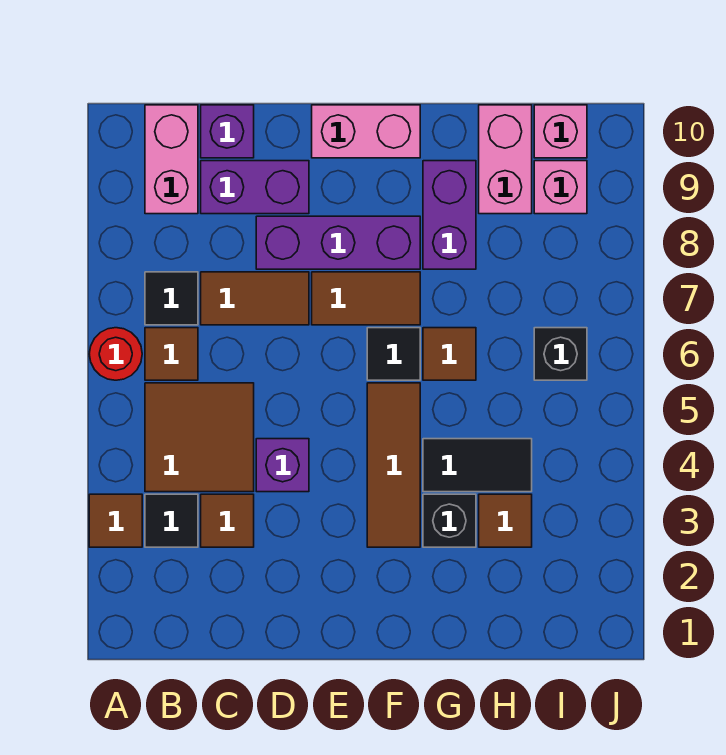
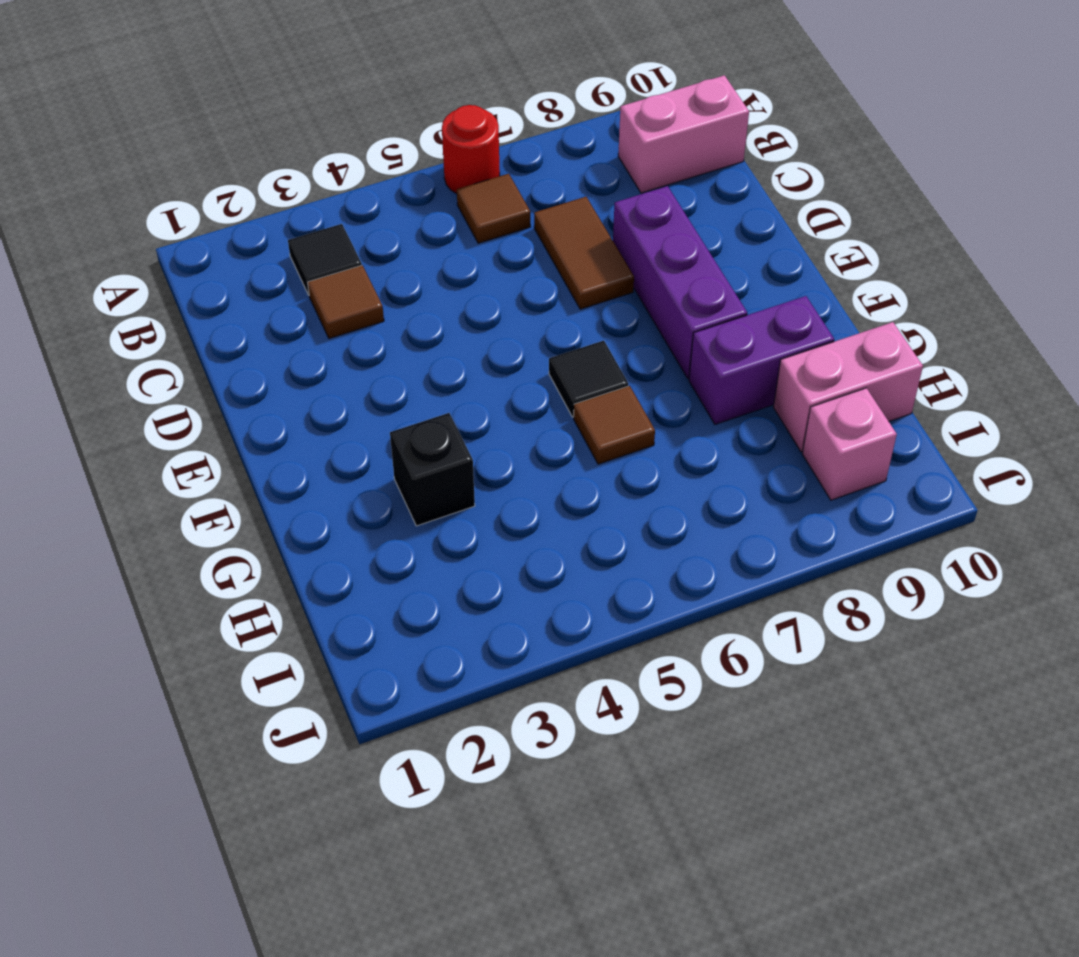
none -> brown tile A3 level 1
none -> brown tile B4:C5 level 1
none -> black tile B7 level 1

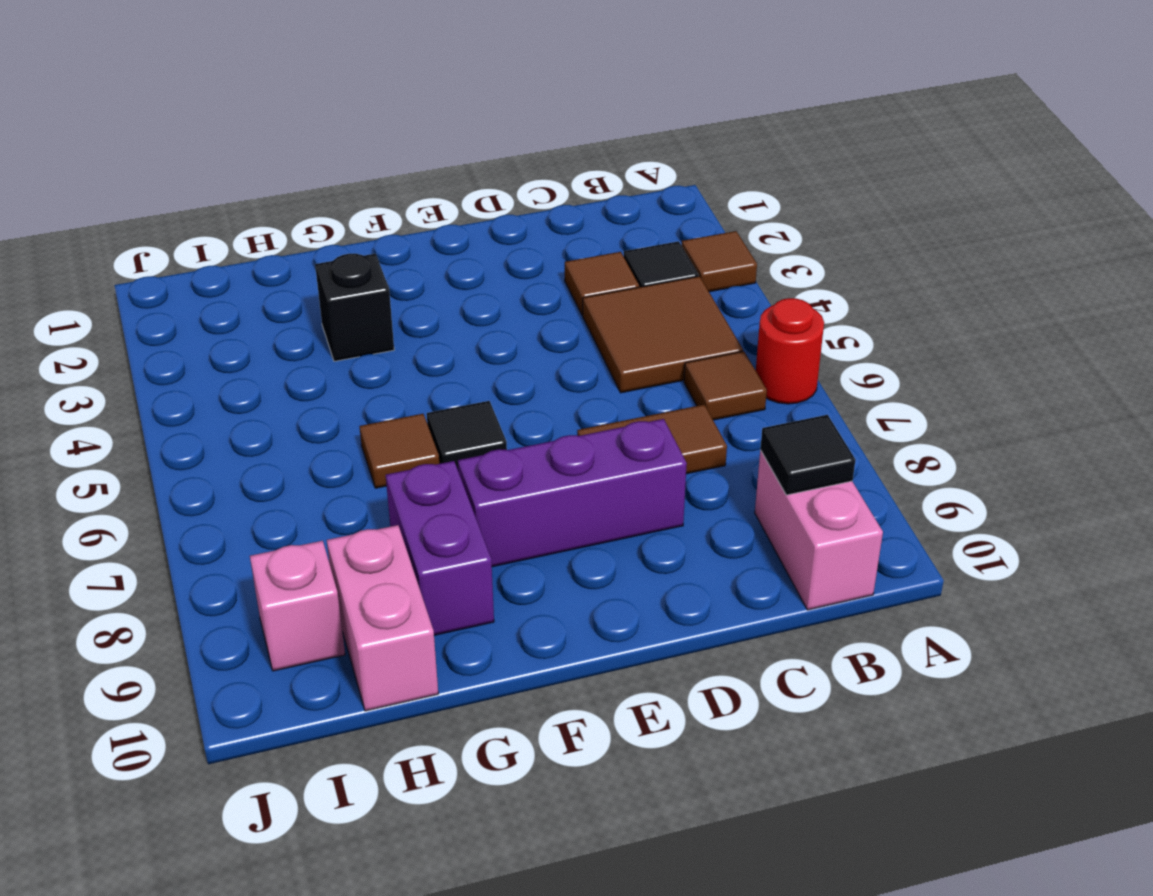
black tile B9 level 2 -> black tile B7 level 1
none -> purple brick C9:D9 level 1
none -> purple brick C10 level 1
none -> purple brick D4 level 1

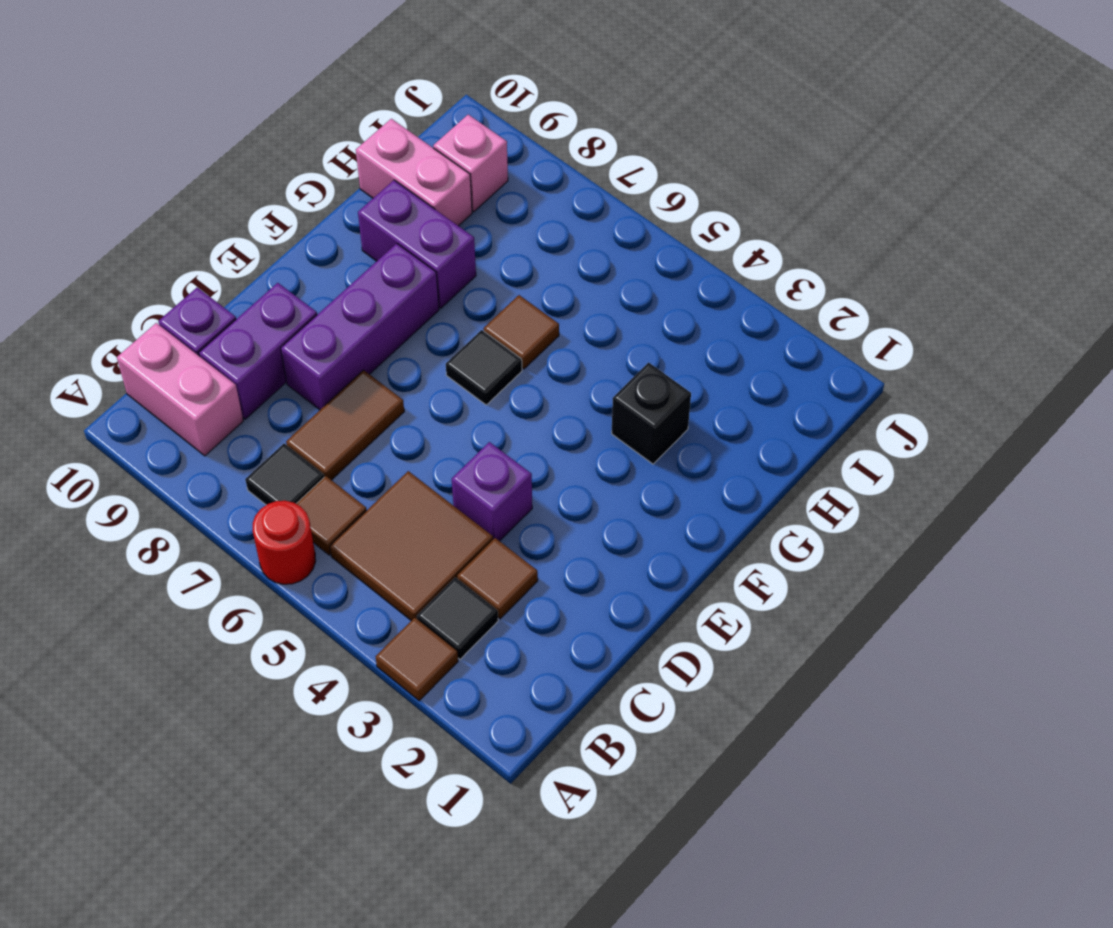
none -> brown tile E7:F7 level 1
none -> pink brick E10:F10 level 1
none -> brown tile F3:F5 level 1

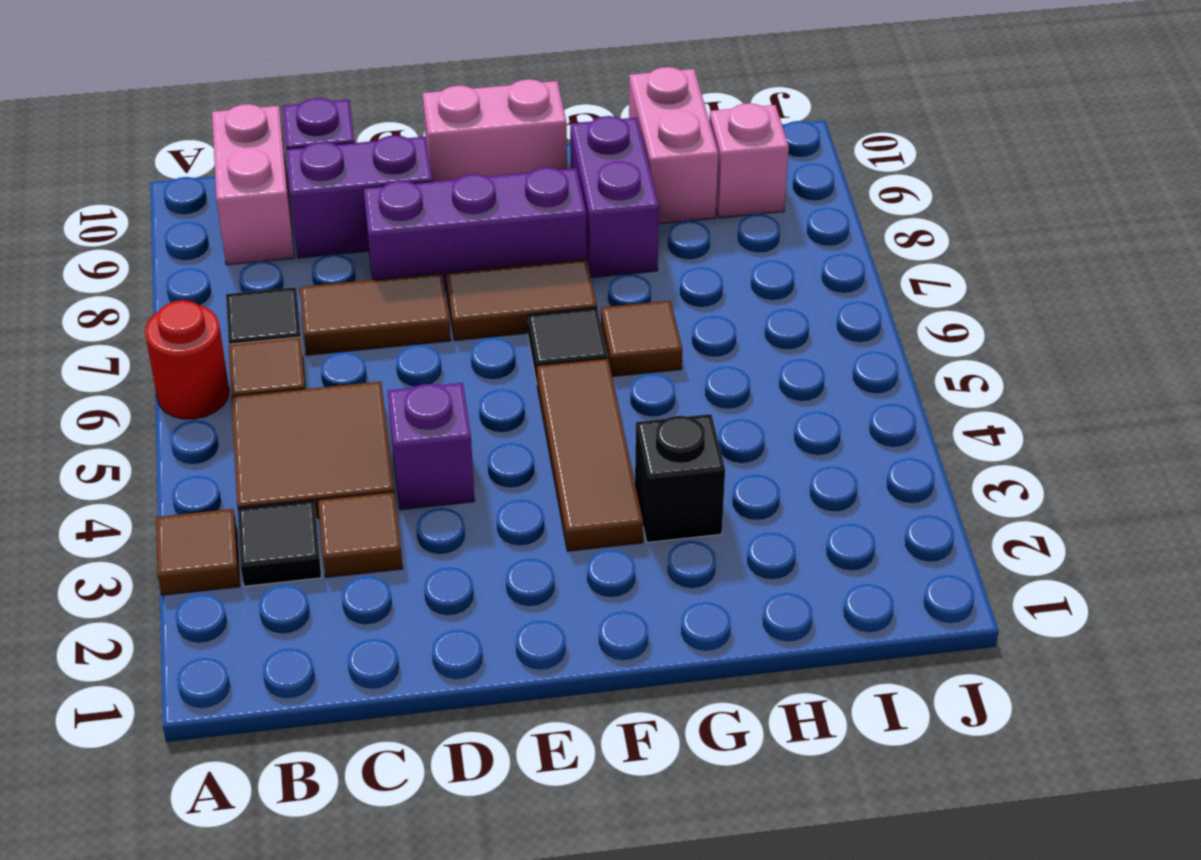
none -> black tile G4:H4 level 1
none -> brown tile H3 level 1
none -> black brick I6 level 1

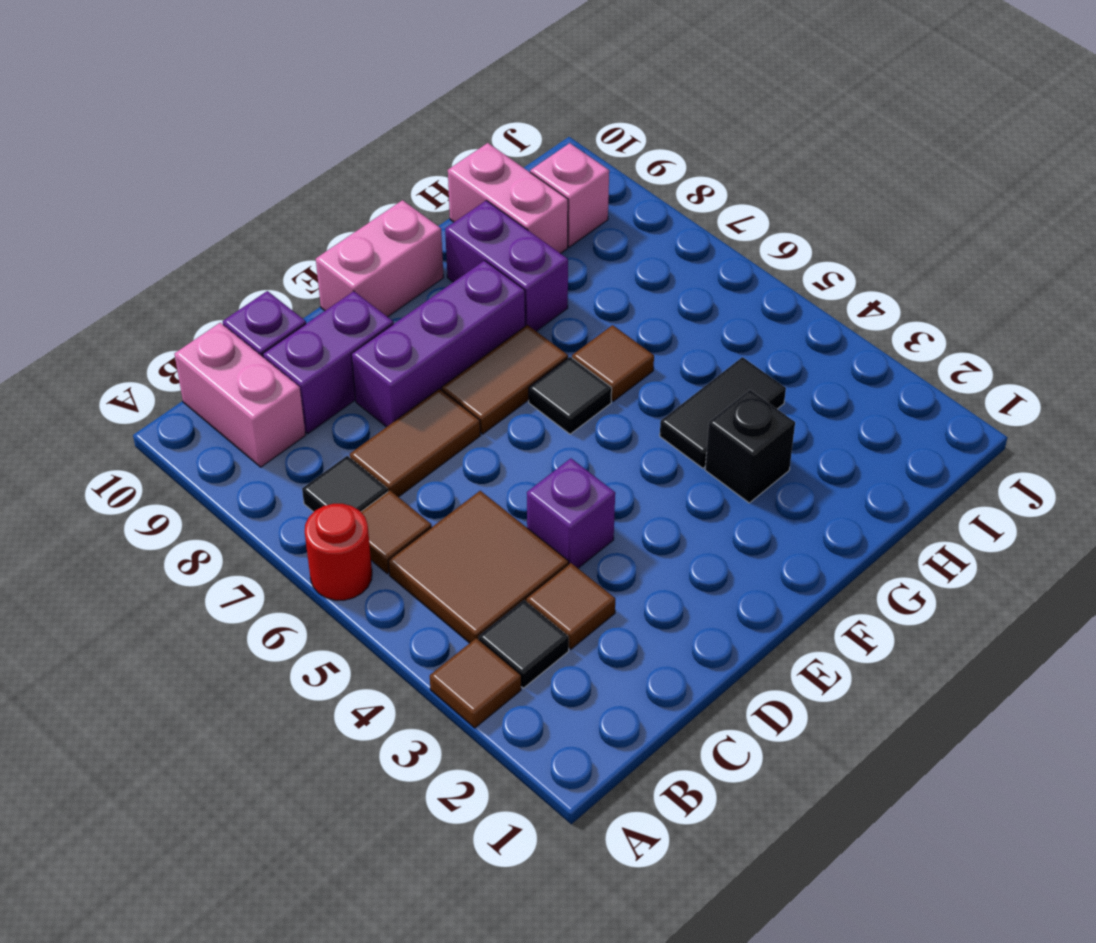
none -> brown tile F3:F5 level 1
none -> brown tile H3 level 1
none -> black brick I6 level 1

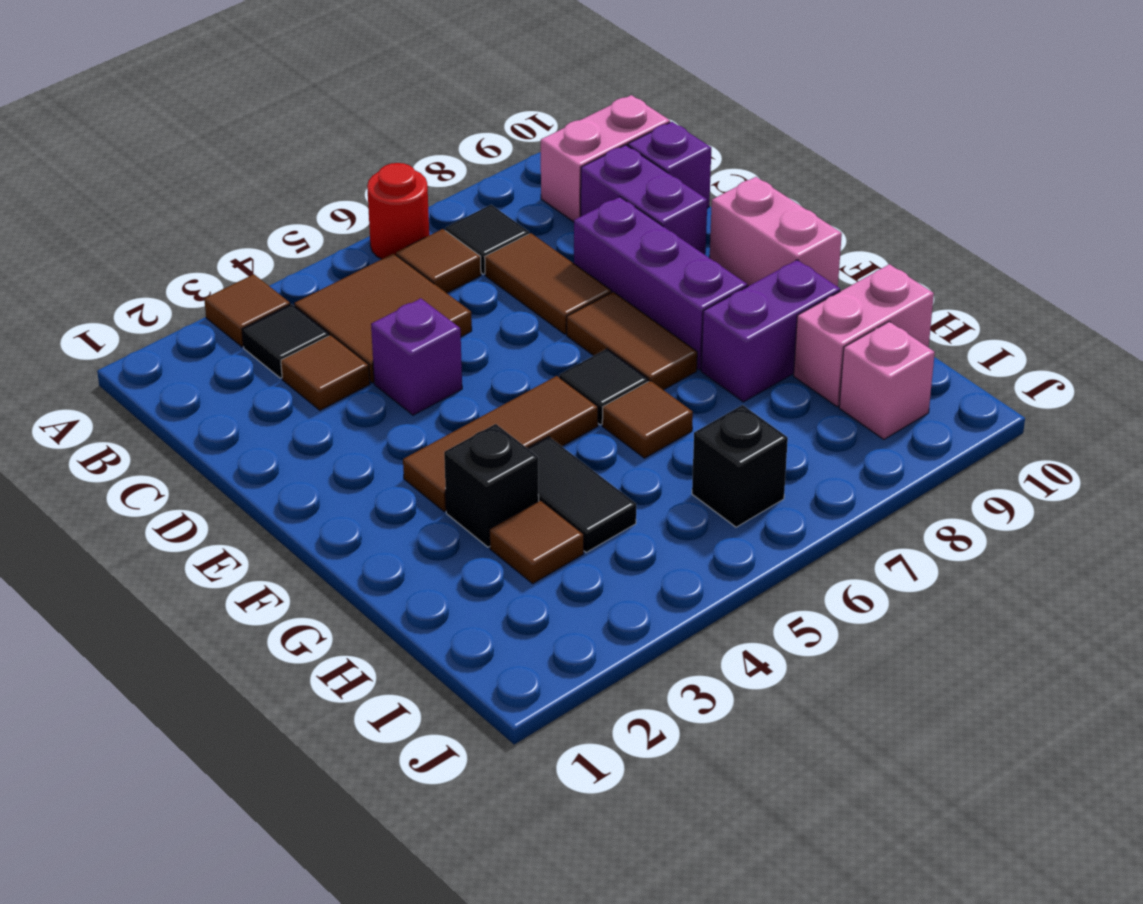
none -> pink brick I10 level 1

